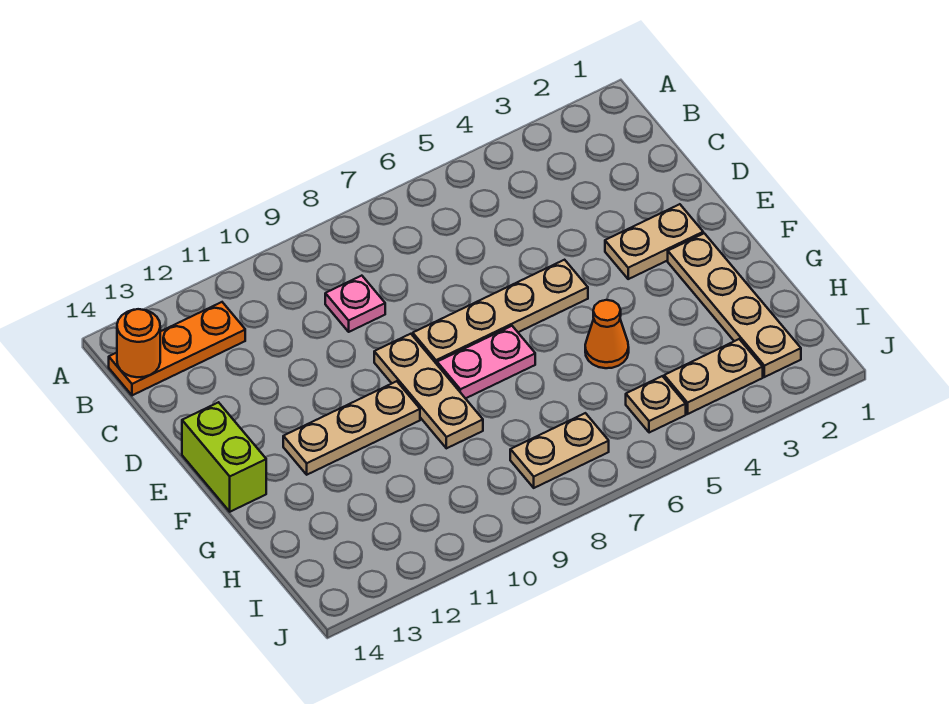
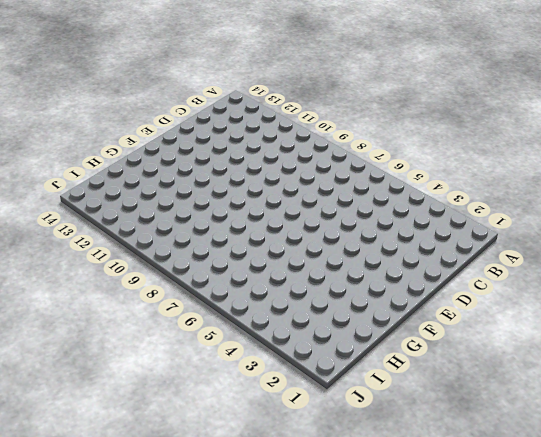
none -> orange plate B12:B14 level 1
none -> pink plate C9 level 1
none -> tan plate E2:E3 level 1

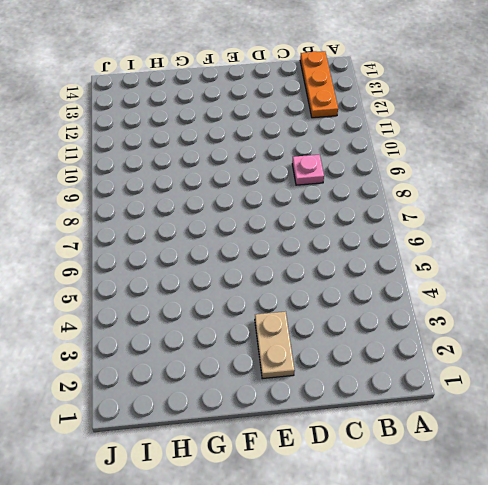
none -> tan plate E5:E8 level 1
none -> tan plate E9:G9 level 1
none -> lime brick E14:F14 level 1

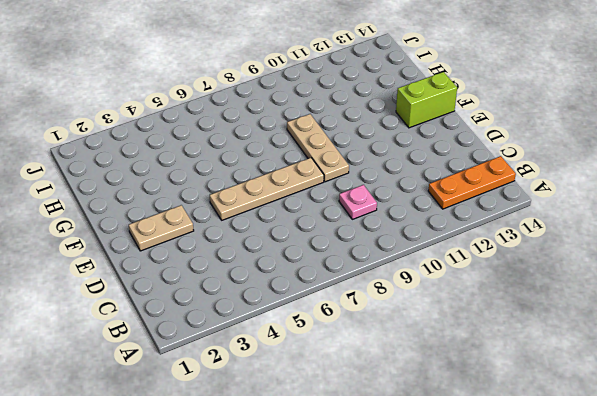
lime brick F13:F14 level 1 -> lime brick E14:F14 level 1
none -> tan plate F2:I2 level 1
none -> pink plate F7:F8 level 1
none -> tan plate F10:F12 level 1

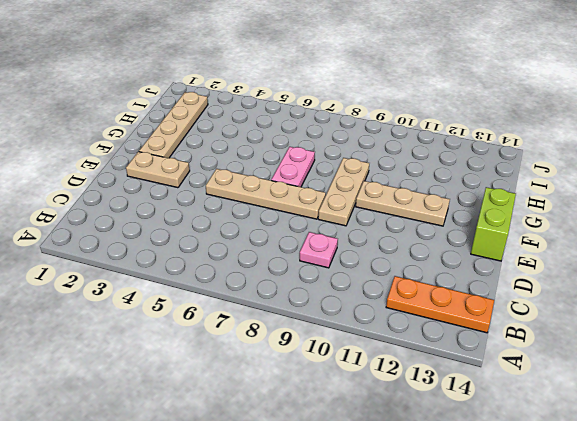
pink plate F7:G7 level 1 -> pink plate F7:F8 level 1
none -> orange cone G5 level 1
none -> tan plate I3:I4 level 1
none -> tan plate I5 level 1

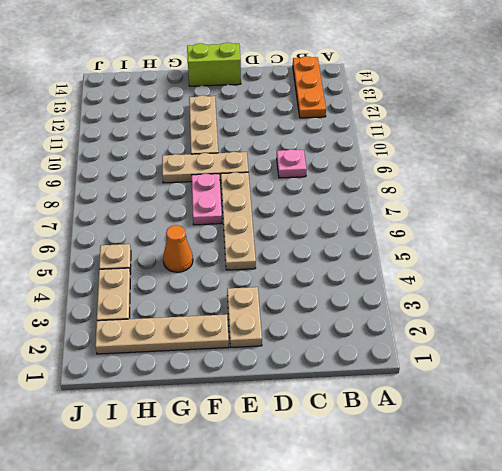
none -> tan plate I7:I8 level 1
none -> orange round brick B14 level 2

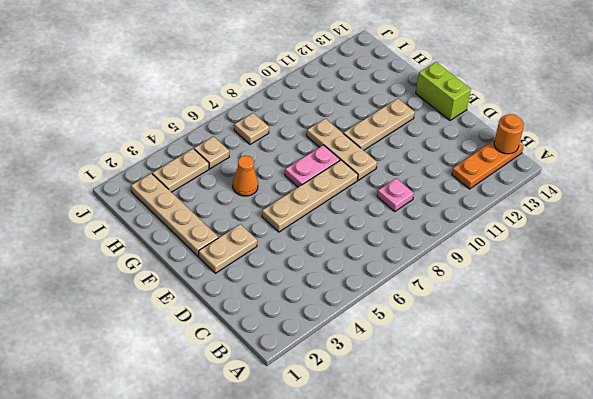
tan plate I7 level 1 -> tan plate I7:I8 level 1

